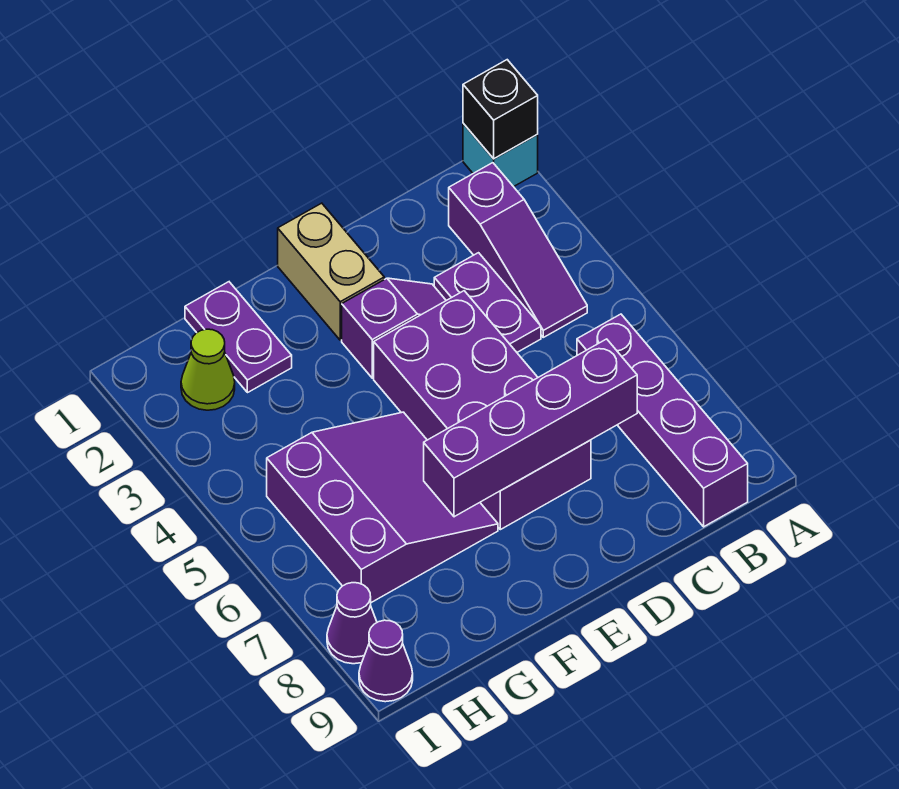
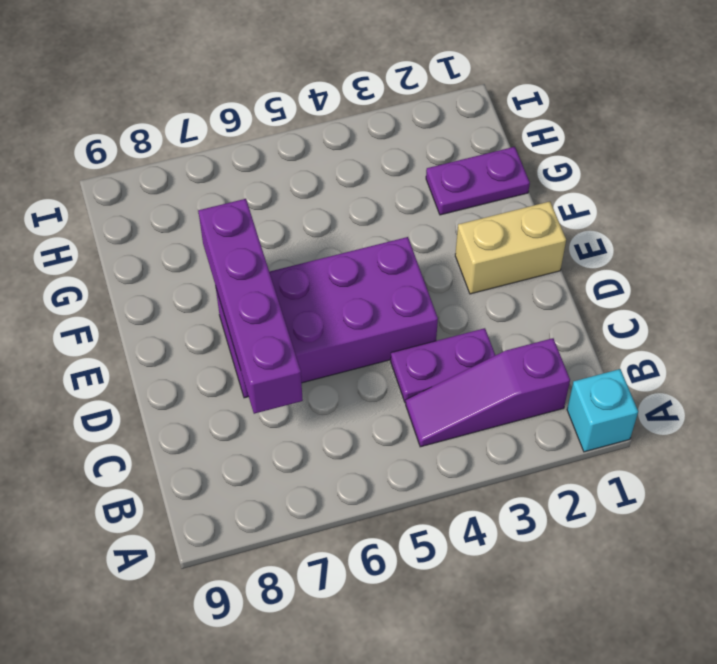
none -> purple brick B6:B9 level 1
none -> purple slope D3:E3 level 1 top E
none -> purple slope F5:H7 level 1 top H

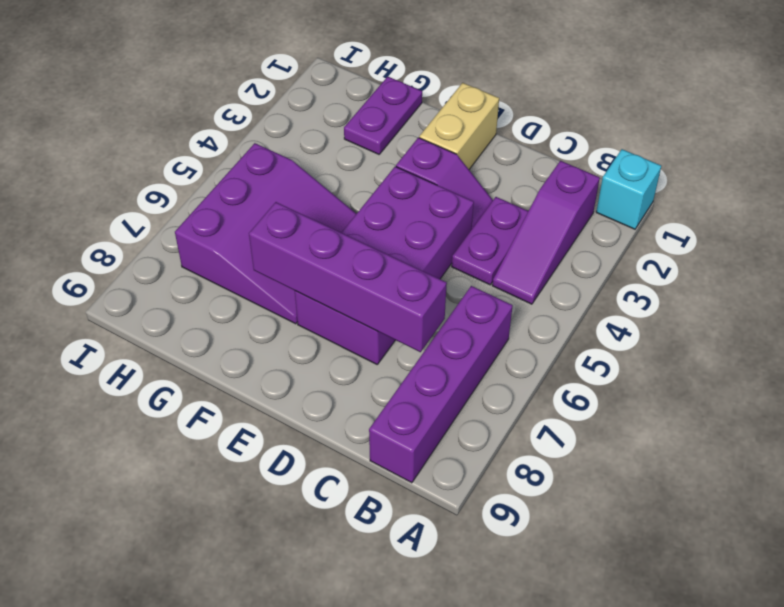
none -> lime cone H2 level 1
none -> purple cone I8 level 1
none -> purple cone I9 level 1

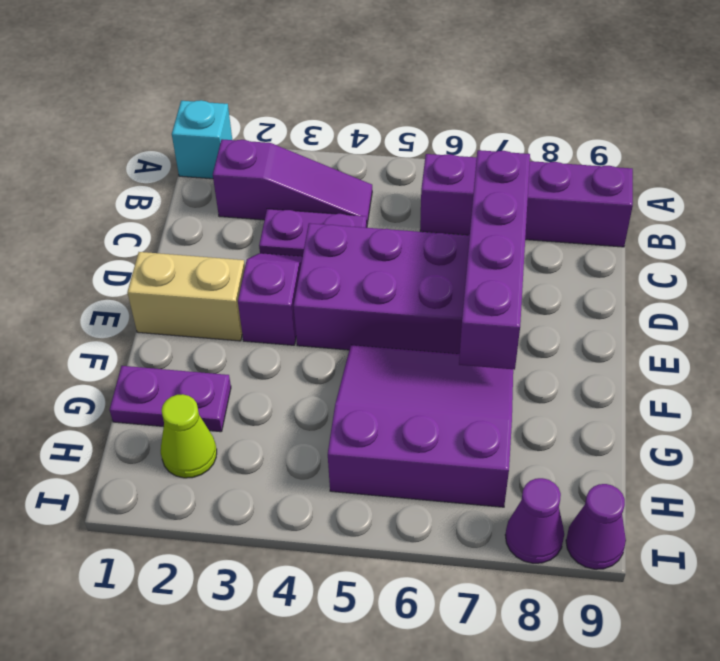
none -> black brick A1 level 2

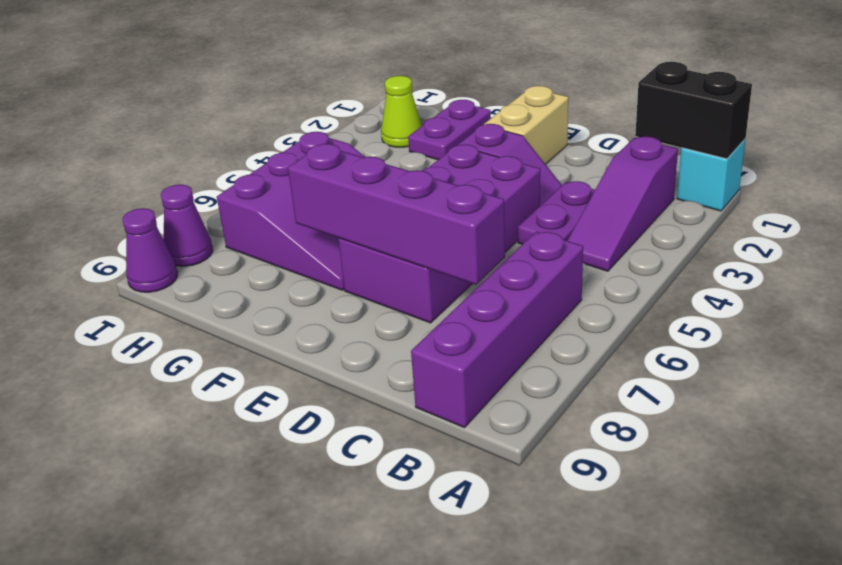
black brick A1:B1 level 2 -> black brick A1 level 2

